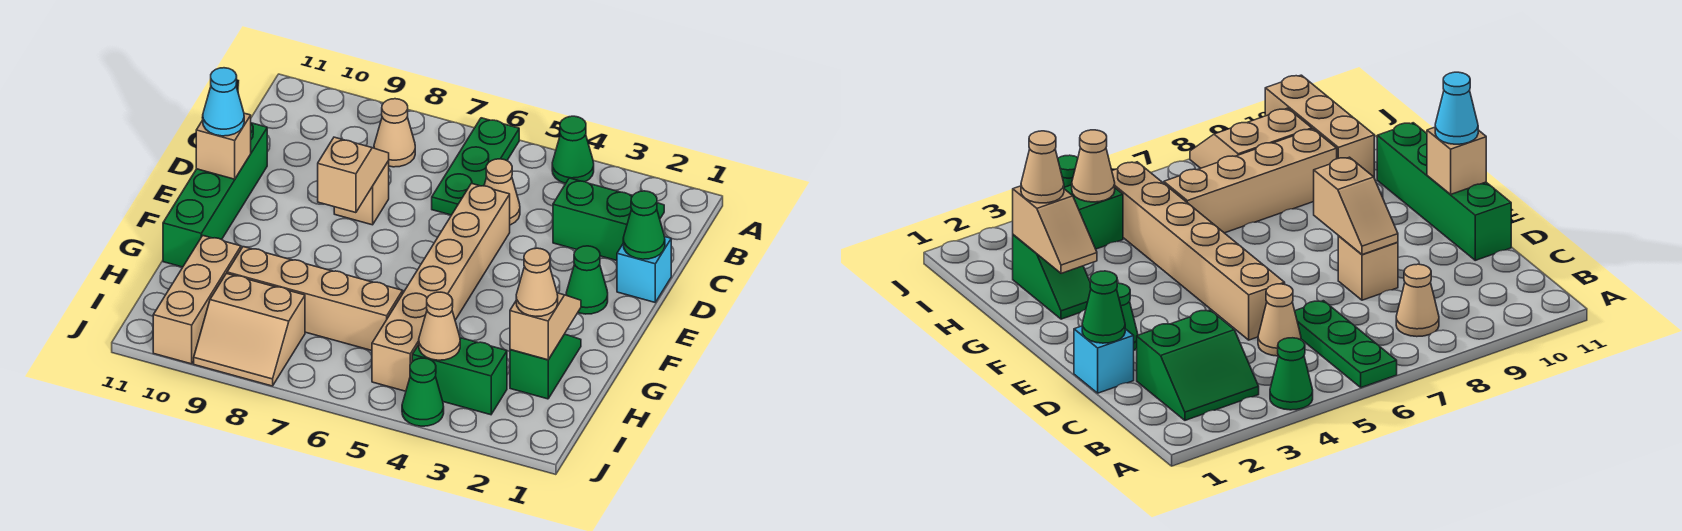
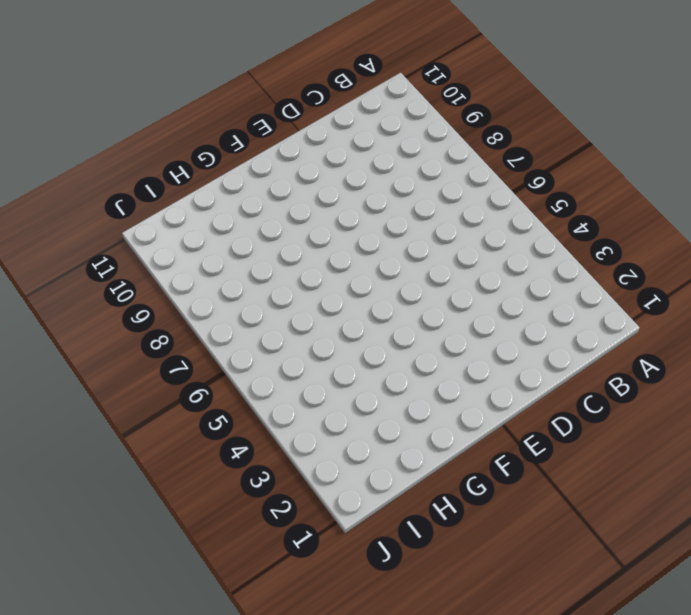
none -> green cone A4 level 1
none -> green plate A6:C6 level 1
none -> green slope B2:C3 level 1 top C

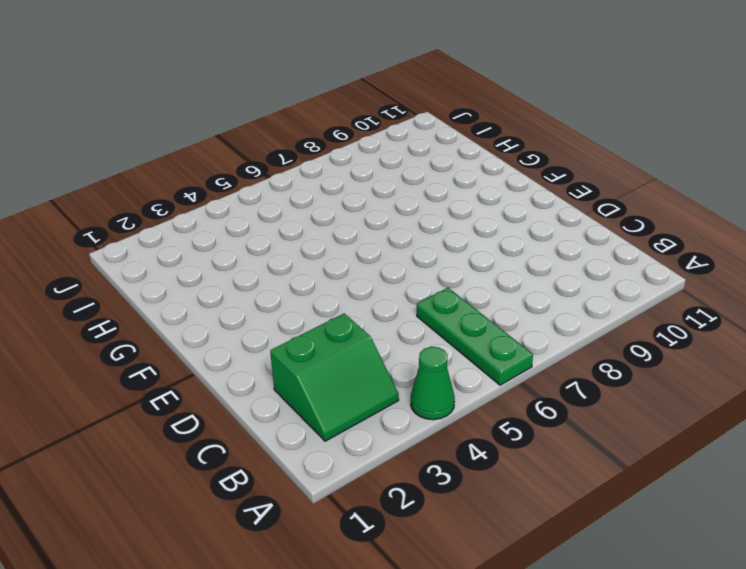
none -> tan cone B8 level 1
none -> tan cone C5 level 1
none -> cyan brick D1 level 1

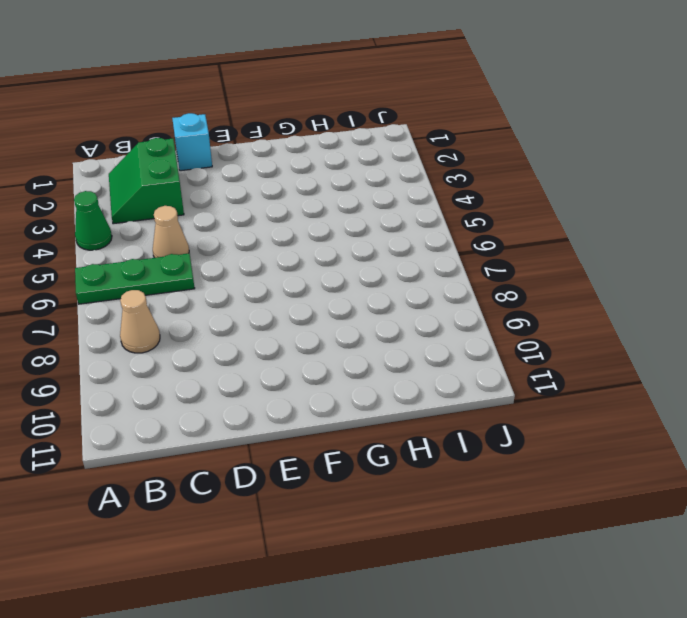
none -> tan brick D5:I5 level 1
none -> tan brick D8 level 1
none -> green brick D11:G11 level 1

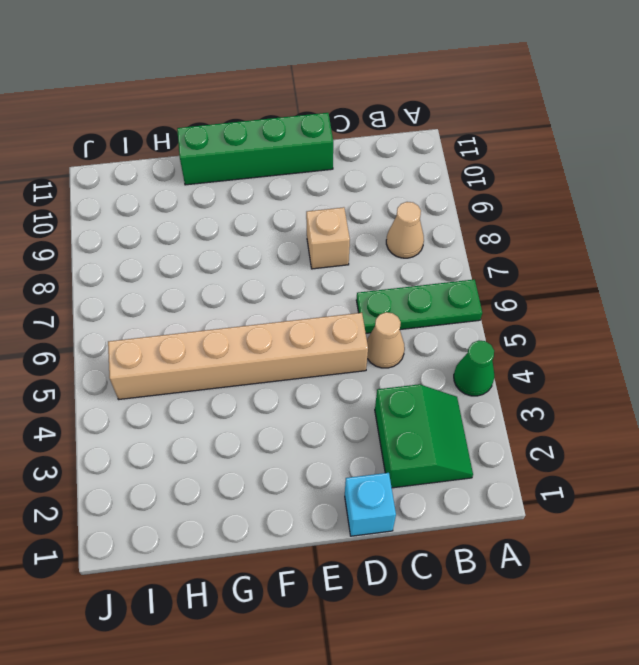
none -> green cone E2 level 1
none -> green slope G2:H2 level 1 top H
none -> tan brick H6:H9 level 1

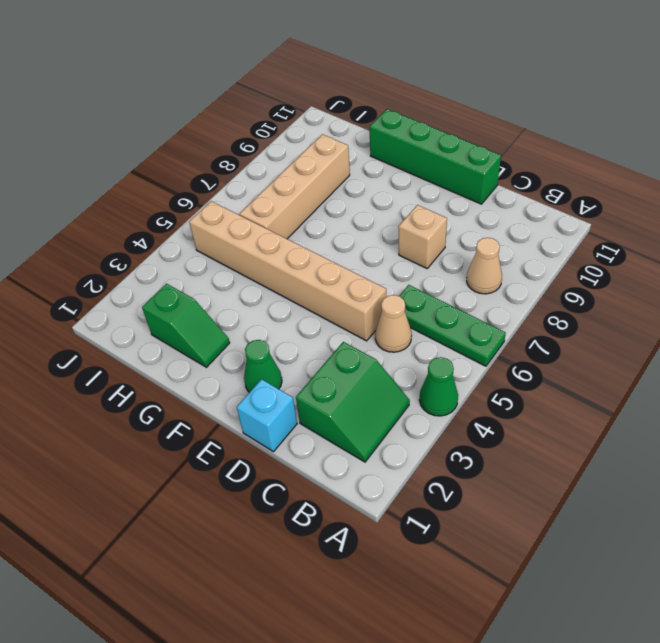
none -> tan brick H10:J10 level 1
none -> green brick I3:I4 level 1
none -> tan slope I8:J9 level 1 top I

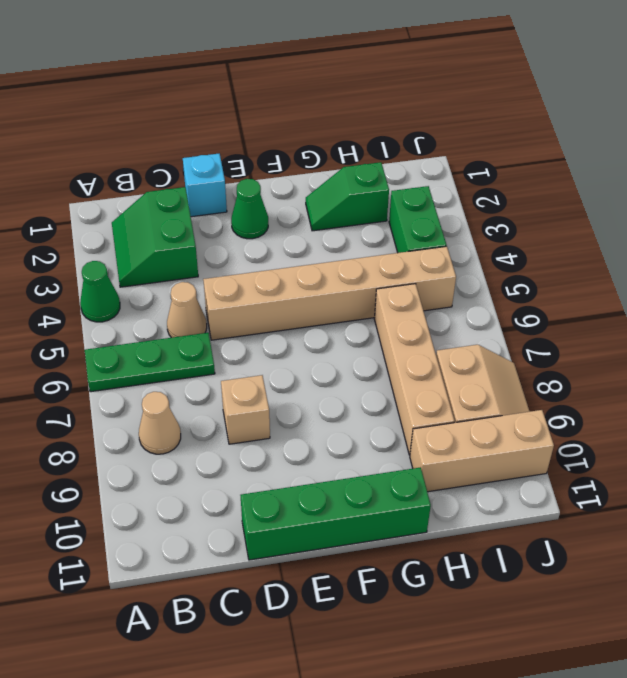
none -> green cone J4 level 1
none -> green cone D1 level 2
none -> tan slope D8:E8 level 2 top E

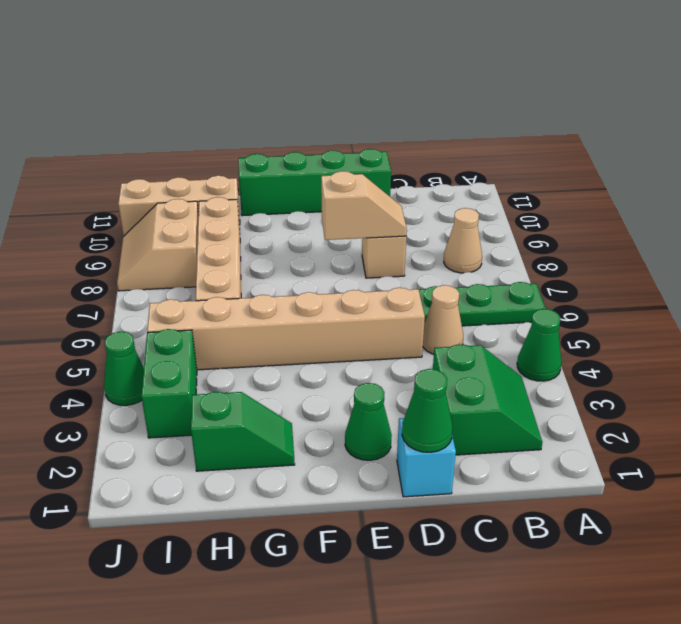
none -> tan brick E11 level 2
none -> tan slope G2:H2 level 2 top H
none -> tan cone I4 level 2

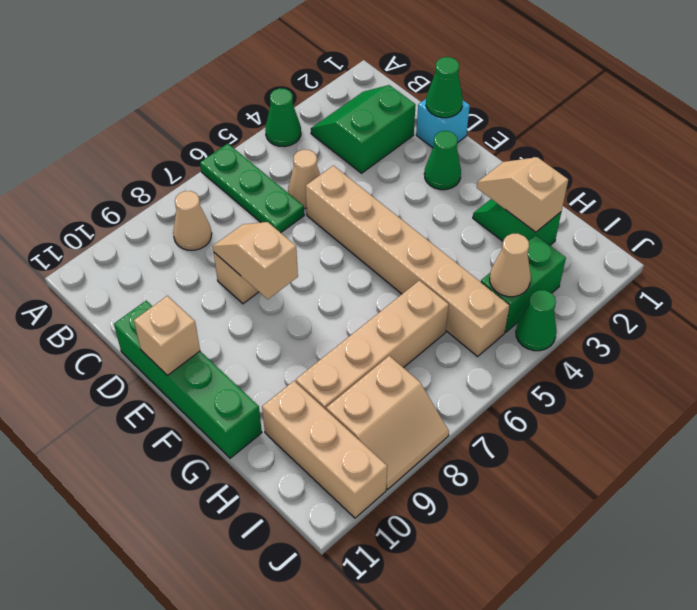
none -> cyan cone E11 level 3
none -> tan cone H2 level 3

